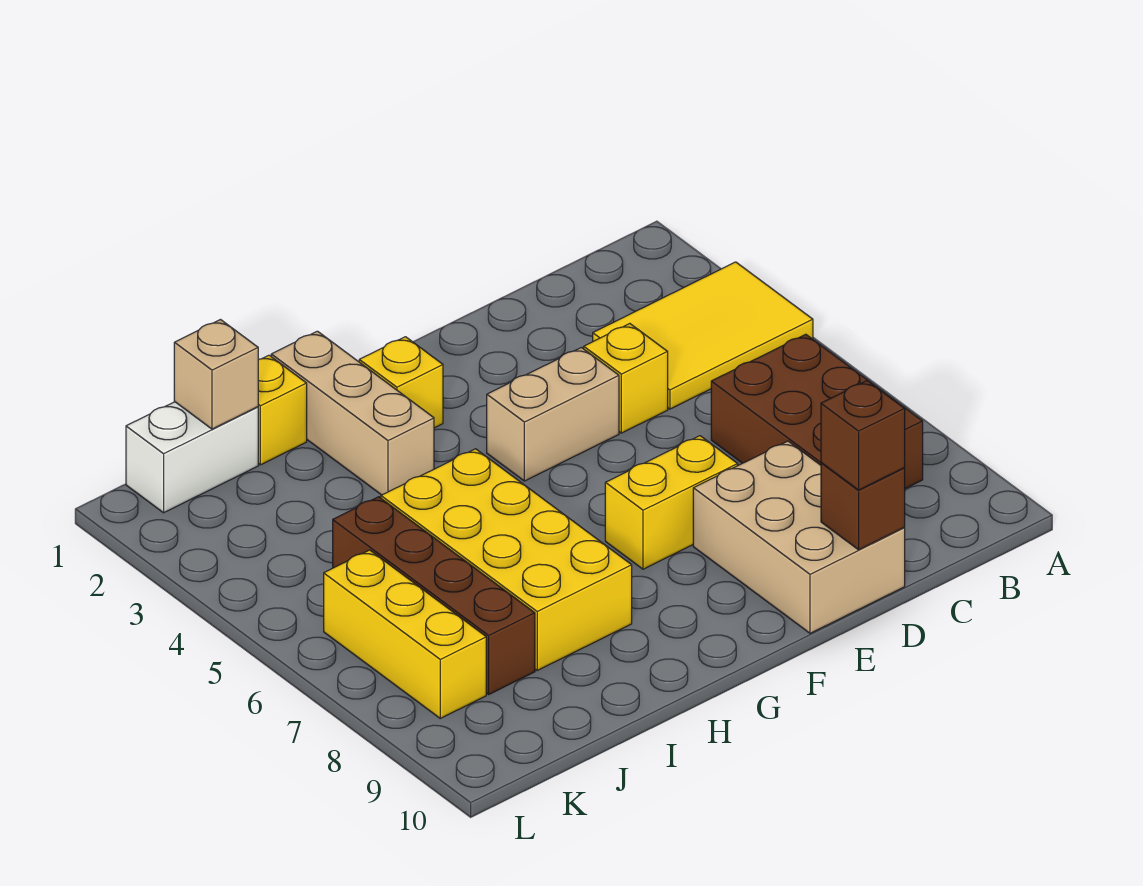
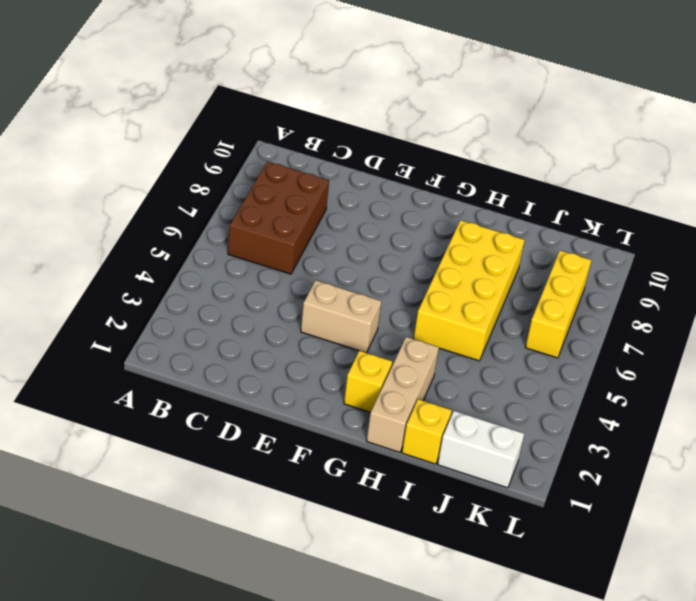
none -> yellow tile A3:C4 level 1
none -> yellow brick D4 level 1
none -> tan brick D8:E10 level 1

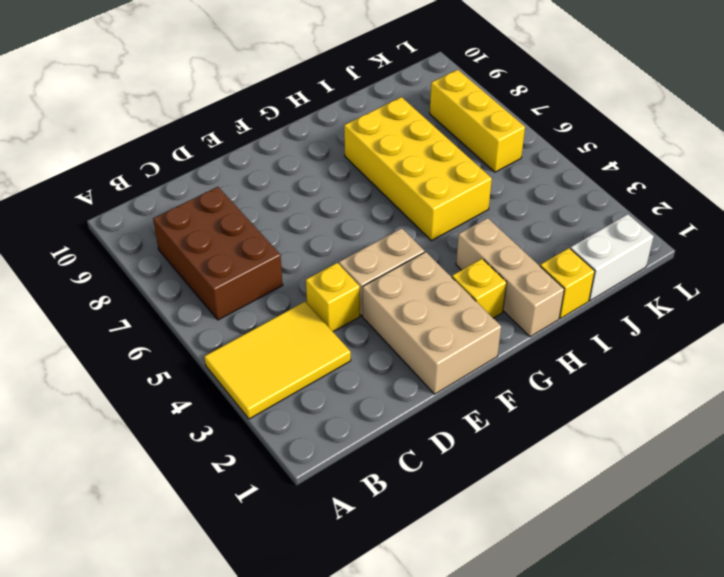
tan brick E1:F3 level 1 -> tan brick D8:E10 level 1
none -> yellow brick E7:F7 level 1
none -> brown brick J5:J8 level 1
none -> brown brick D10 level 2

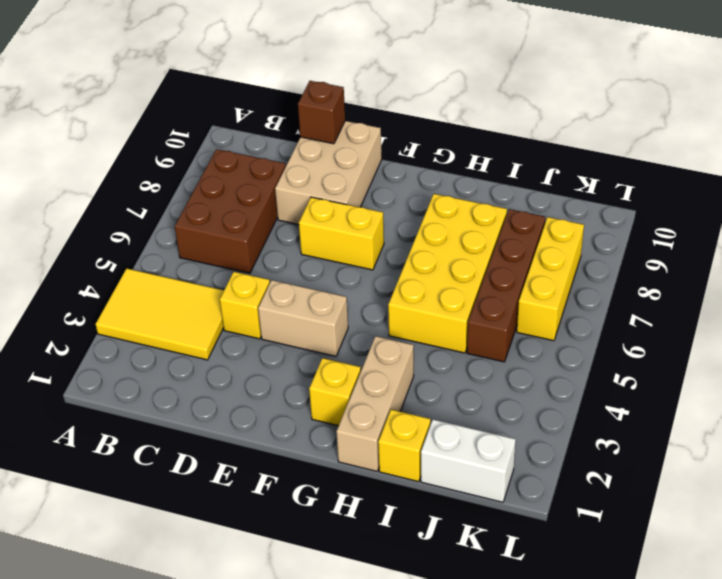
none -> tan brick J1 level 2
none -> brown brick D10 level 3

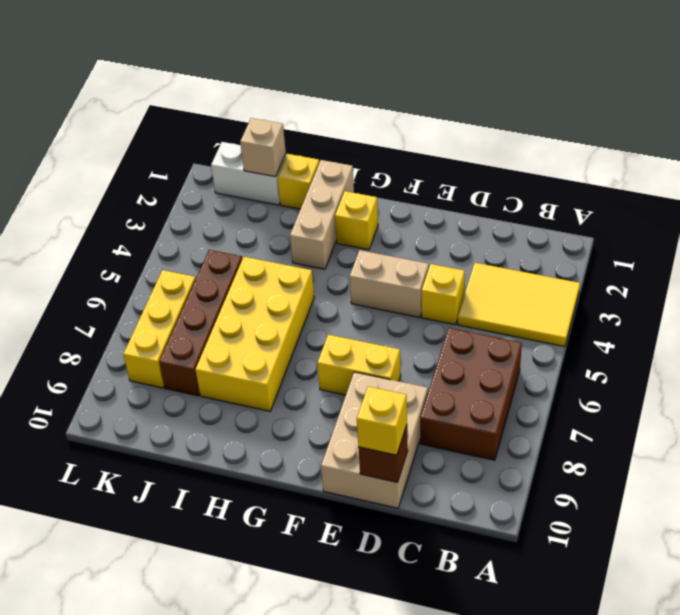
yellow brick D10 level 3 -> brown brick D10 level 3

